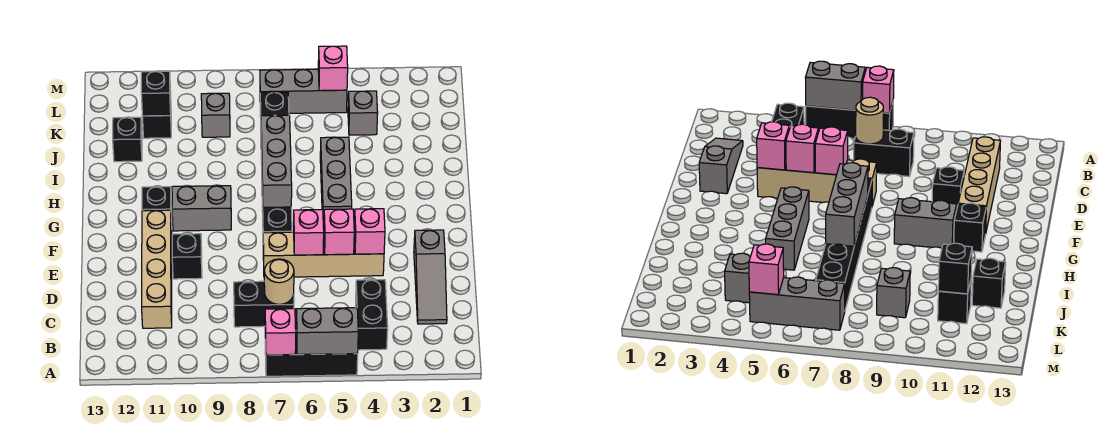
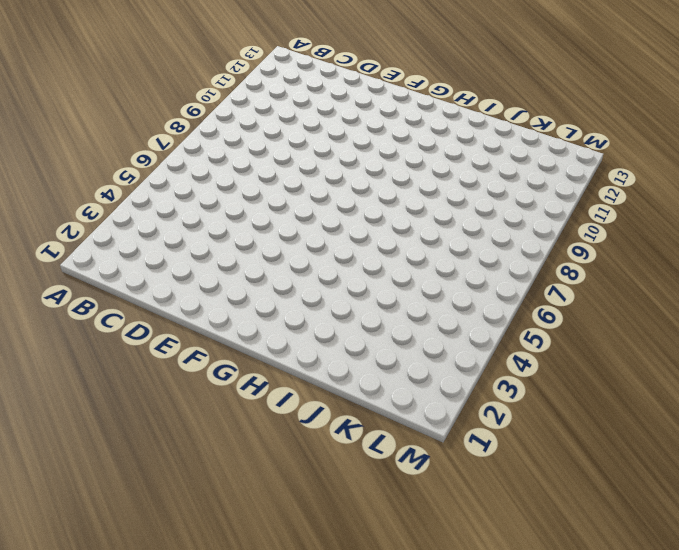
none -> black brick A5:A7 level 1
none -> black brick B4:C4 level 1
none -> grey slope C2:E2 level 1 top E

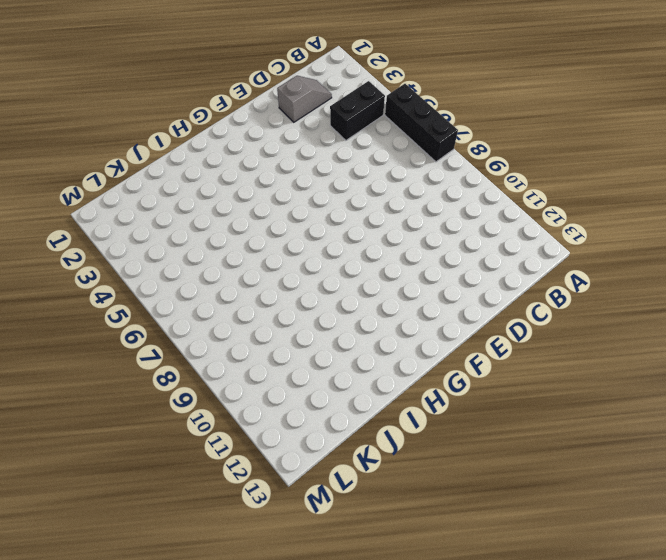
grey slope C2:D2 level 1 top D -> grey slope C2:E2 level 1 top E
none -> black brick C7:C8 level 1
none -> tan brick C11:F11 level 1
none -> tan brick E4:E7 level 1

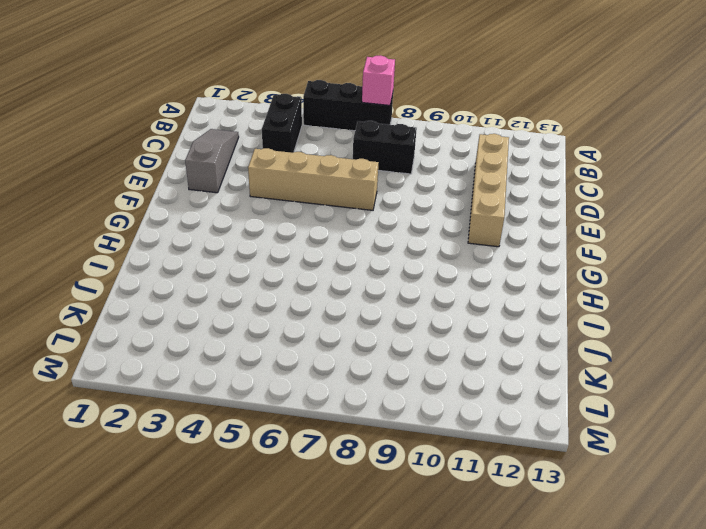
none -> black brick E10 level 1
none -> black brick F7:K7 level 1
none -> grey brick G5:I5 level 1

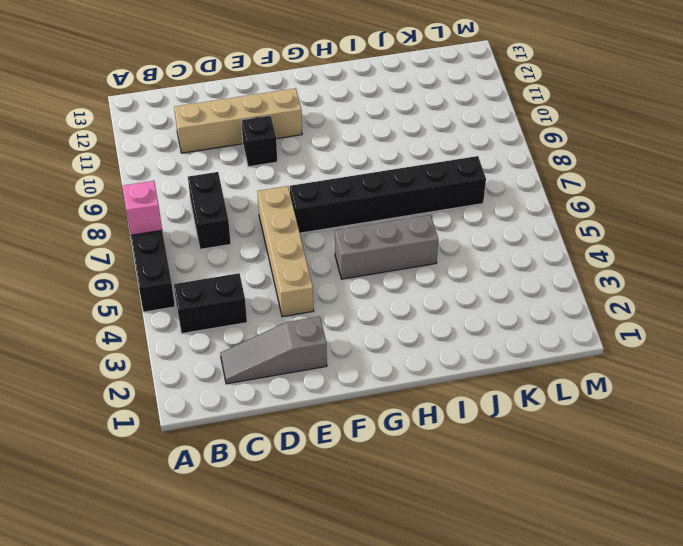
none -> grey brick G9:G10 level 1
none -> black brick G11 level 1
none -> black brick J12 level 1

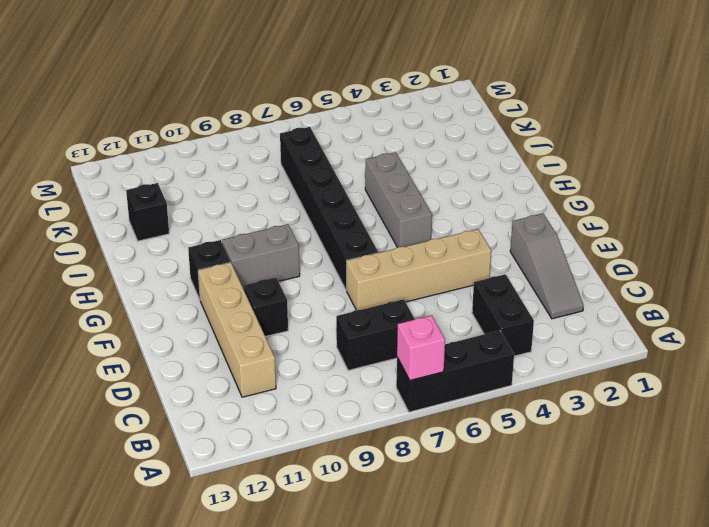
none -> grey brick K4 level 1
none -> grey brick K9 level 1
none -> black brick K11 level 1

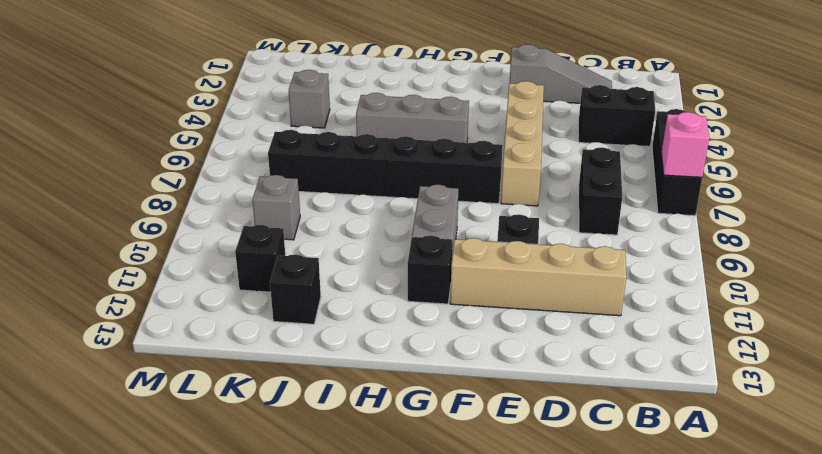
none -> grey brick L5:L7 level 1
none -> grey brick A5:A6 level 2
none -> tan round brick C7 level 2

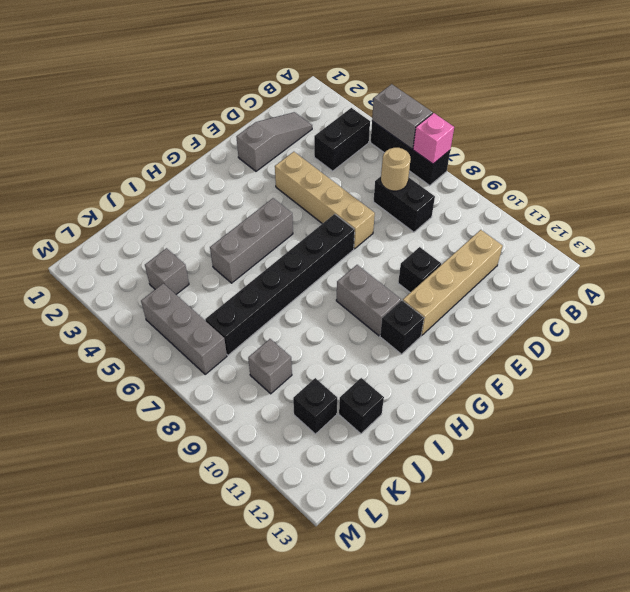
none -> pink brick E4 level 2
none -> pink brick E5 level 2
none -> pink brick E6 level 2

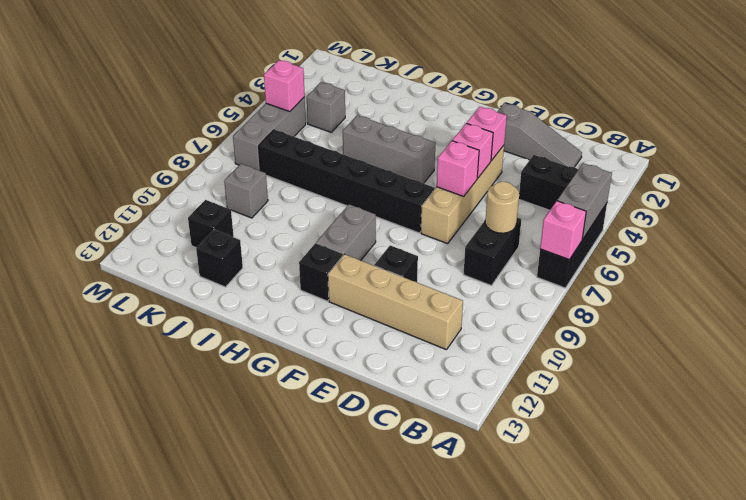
none -> grey brick G7:I7 level 2
none -> black brick K11 level 2

